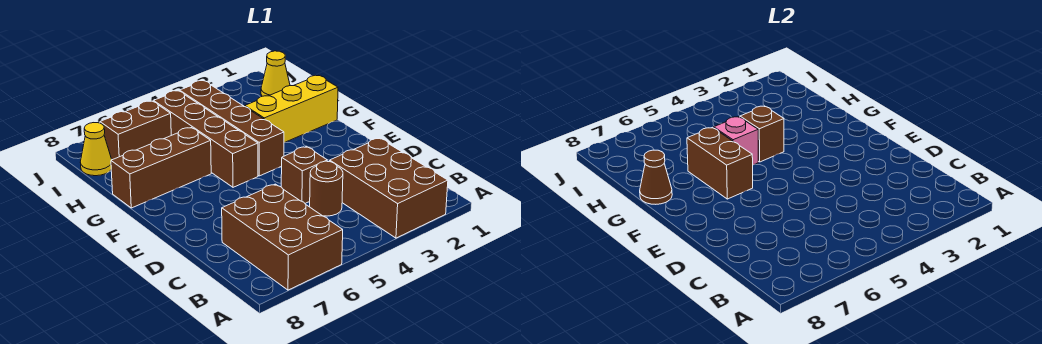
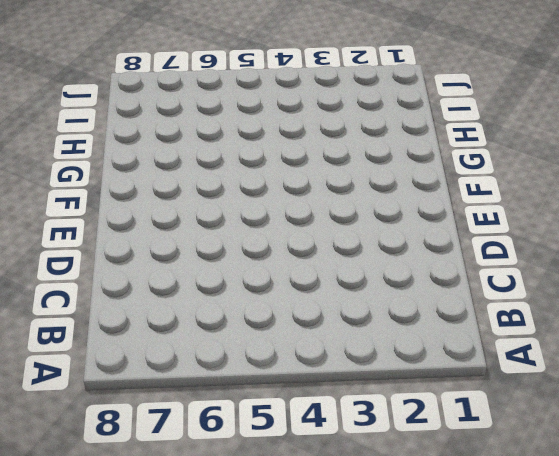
none -> brown brick A2:C3 level 1
none -> brown brick A6:C7 level 1
none -> brown round brick C4 level 1

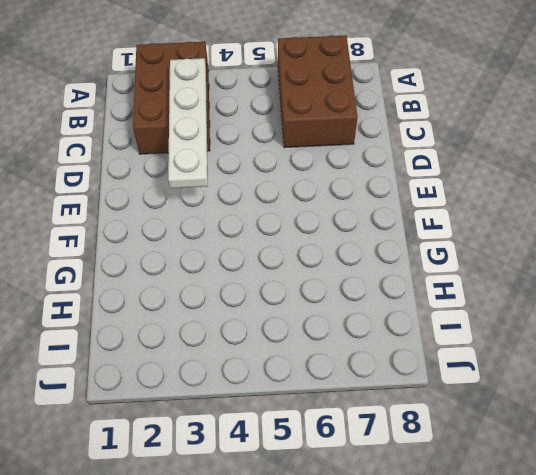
white plate B3:E3 level 2 -> none
none -> brown round brick C4 level 1
none -> brown brick D4 level 1
none -> brown brick F4:I4 level 1

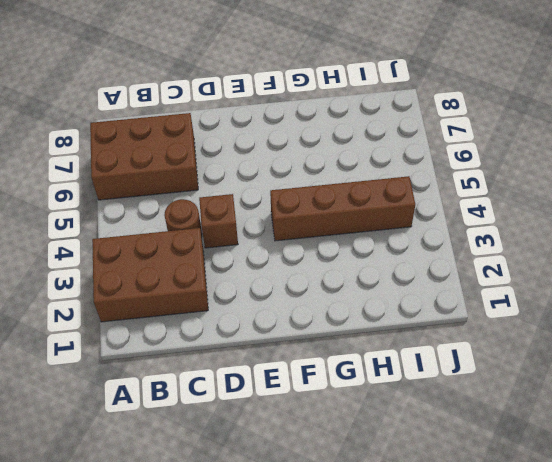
none -> brown brick F5:I5 level 1
none -> yellow brick G1:G3 level 1
none -> brown brick G6:G8 level 1

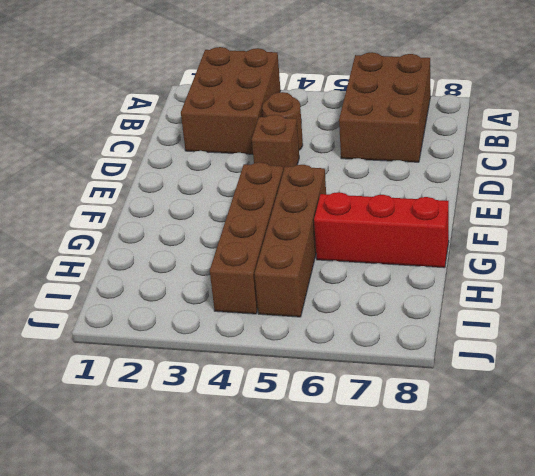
red brick G6:G8 level 1 -> brown brick G6:G8 level 1
none -> yellow brick G1:G3 level 1
none -> yellow cone I1 level 1
none -> brown brick I6:I7 level 1

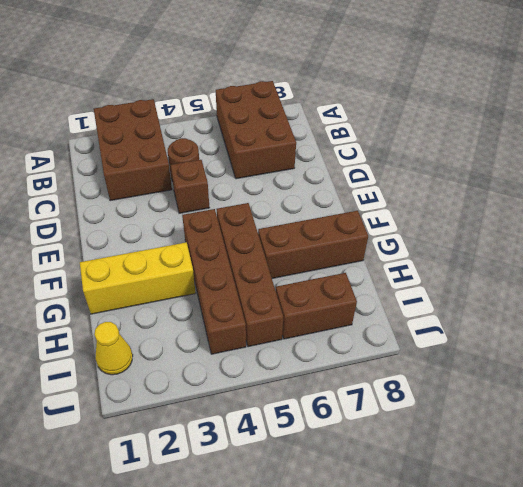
none -> yellow cone I8 level 1
none -> brown brick F6:G6 level 2
none -> brown brick G4 level 2

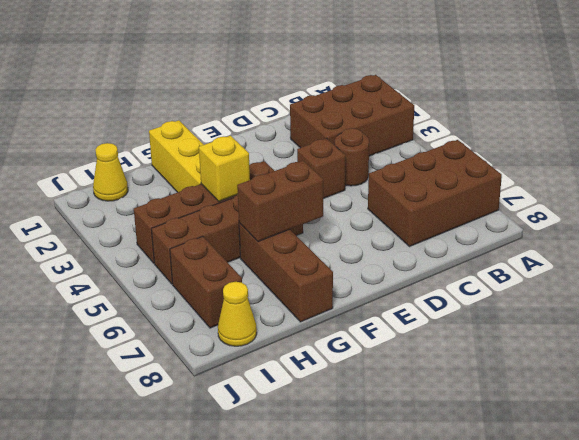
yellow brick G4 level 2 -> brown brick G4 level 2
none -> pink brick G5 level 2
none -> brown cone G8 level 2

